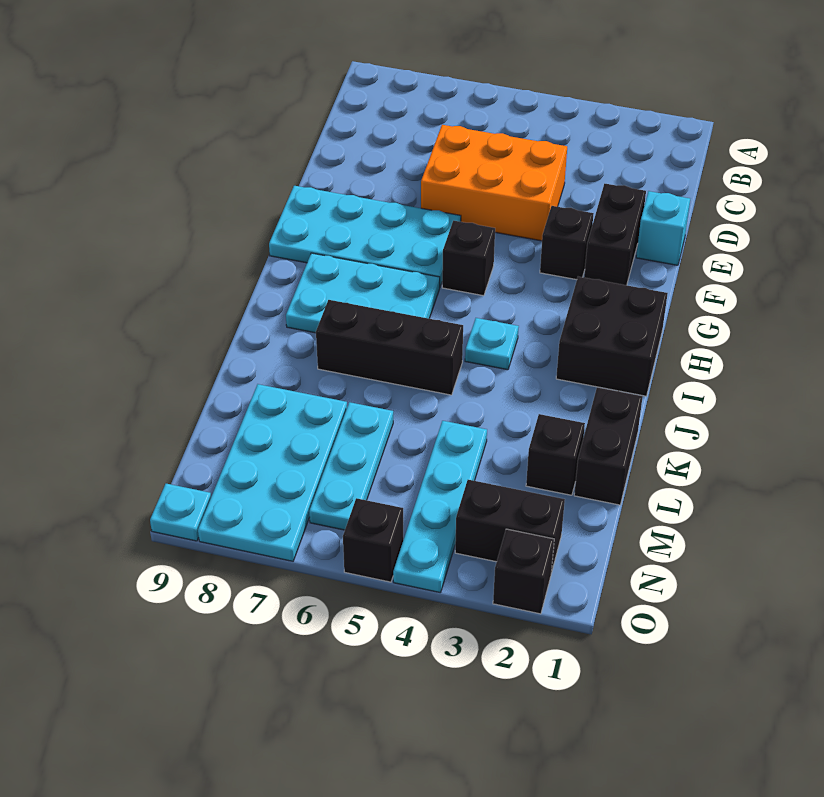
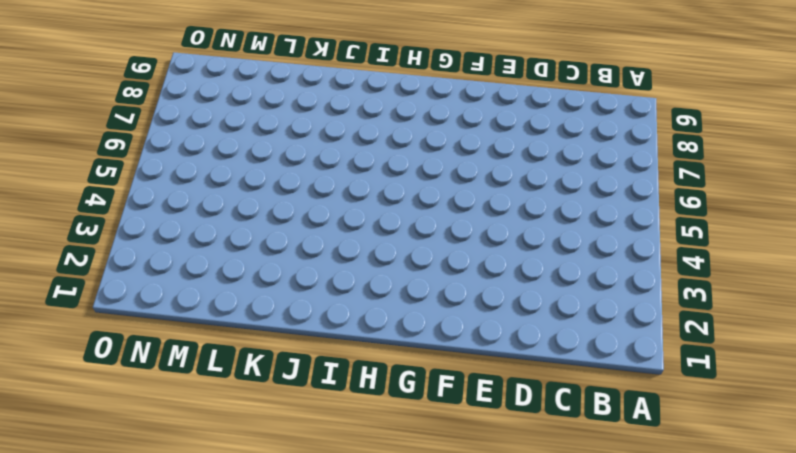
none -> orange brick D4:E6 level 1
none -> cyan brick E1 level 1
none -> black brick E2:F2 level 1

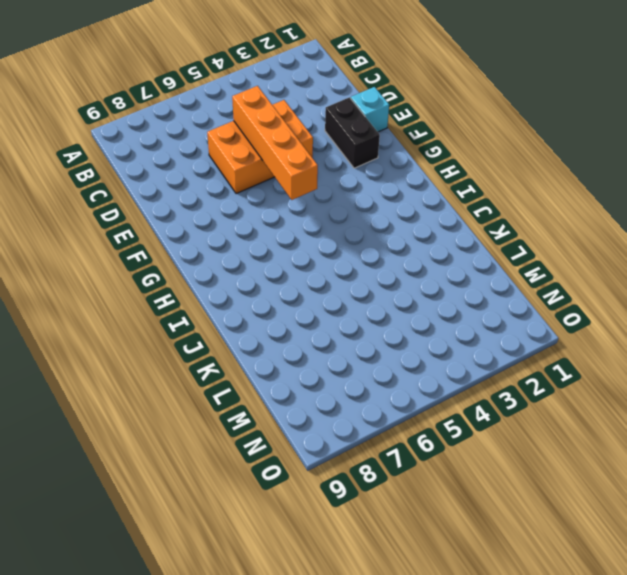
orange brick D5:G5 level 2 -> none
none -> black brick F3 level 1
none -> cyan plate F6:G9 level 1
none -> black brick G5 level 1

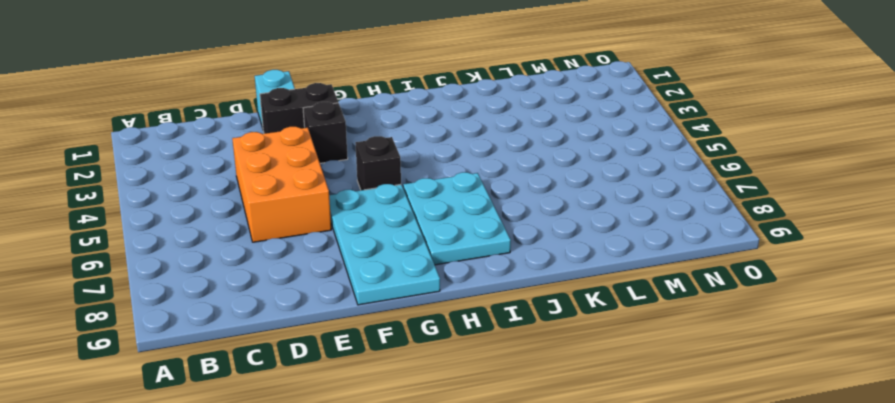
none -> black brick H1:I2 level 1
none -> cyan plate I4 level 1
none -> black brick J5:J7 level 1

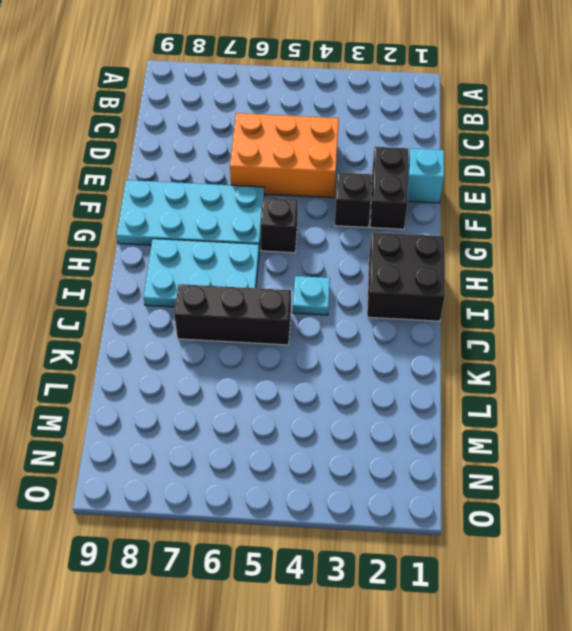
none -> black brick K1:L1 level 1
none -> black brick L2 level 1
none -> cyan plate L4:O4 level 1

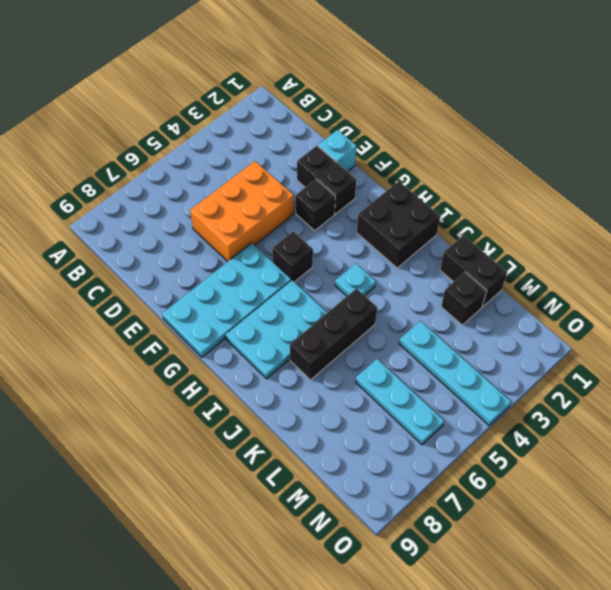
none -> cyan plate L7:O8 level 1
none -> black brick N2:N3 level 1
none -> black brick O2 level 1

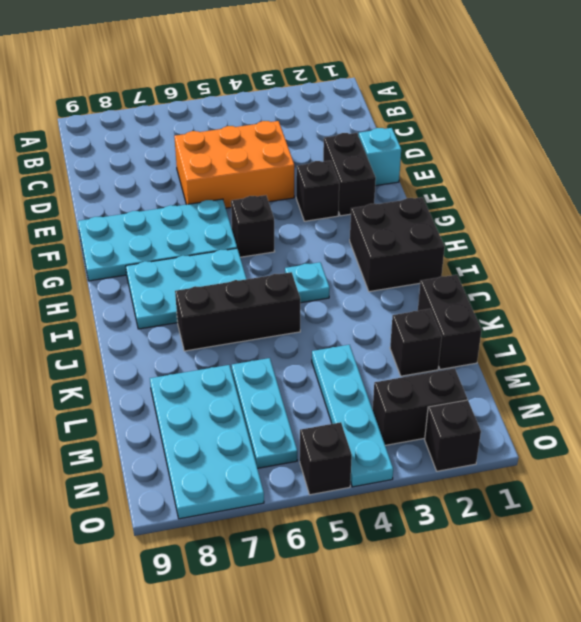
none -> cyan plate O9 level 1

